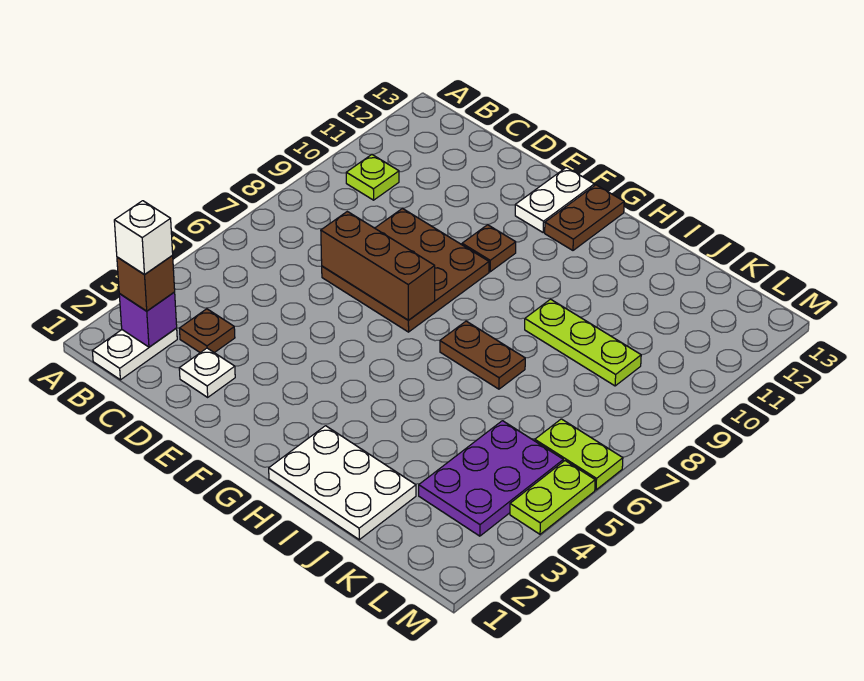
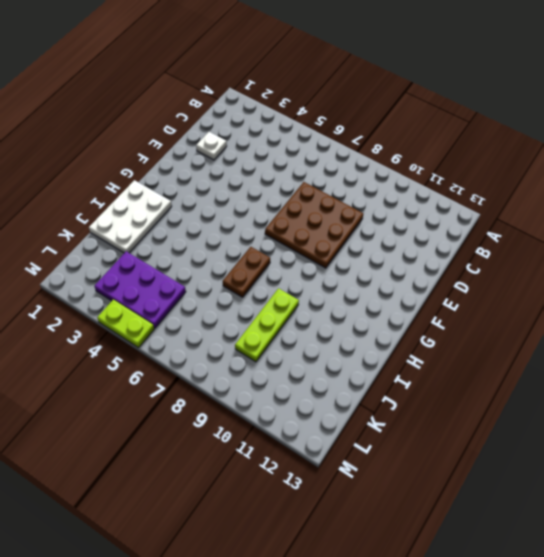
none -> white plate B1:B2 level 1
none -> lime plate B10 level 1
none -> brown plate C3 level 1

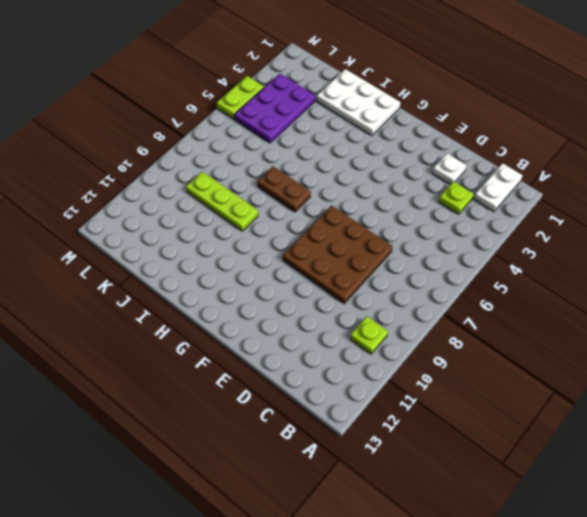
lime plate C3 level 1 -> brown plate C3 level 1
none -> brown plate F10 level 1
none -> white plate F12:F13 level 1
none -> brown plate G12:G13 level 1

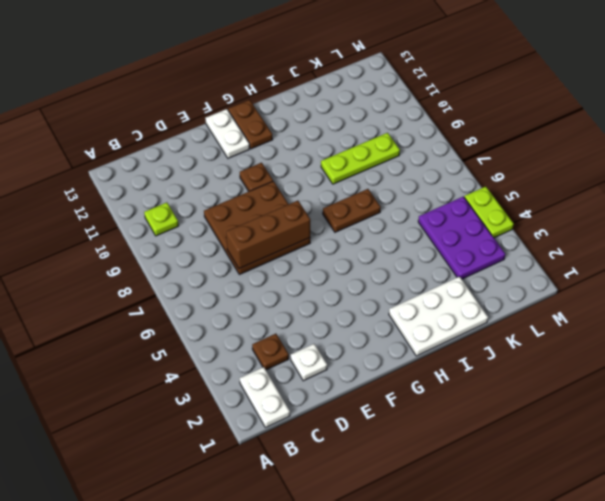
none -> lime plate L6:M6 level 1
none -> purple brick B2 level 2
none -> brown brick B2 level 3

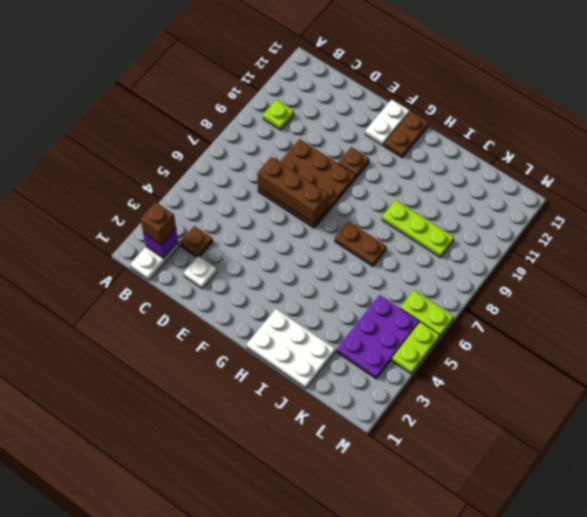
none -> white brick B2 level 4

